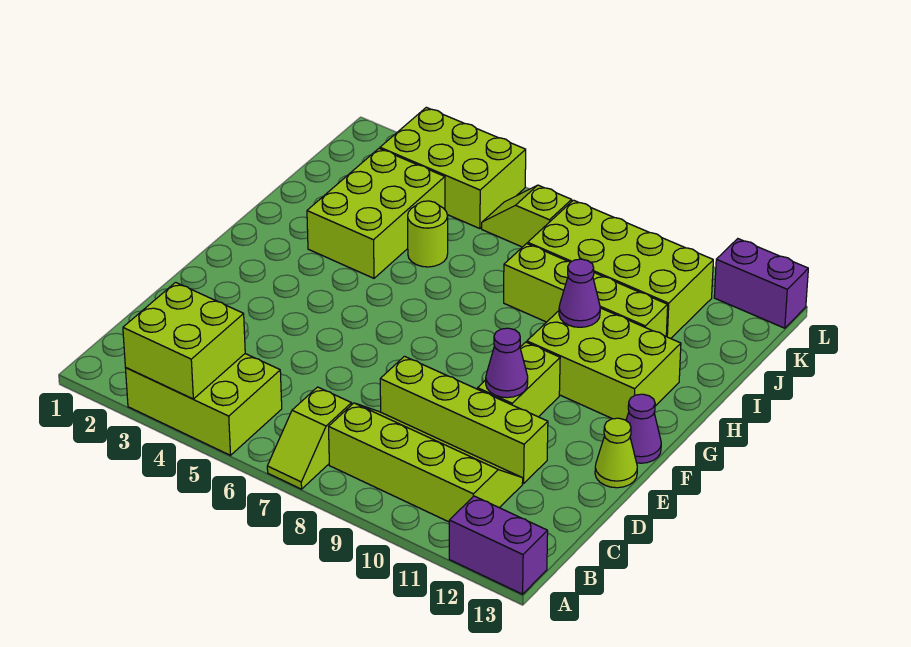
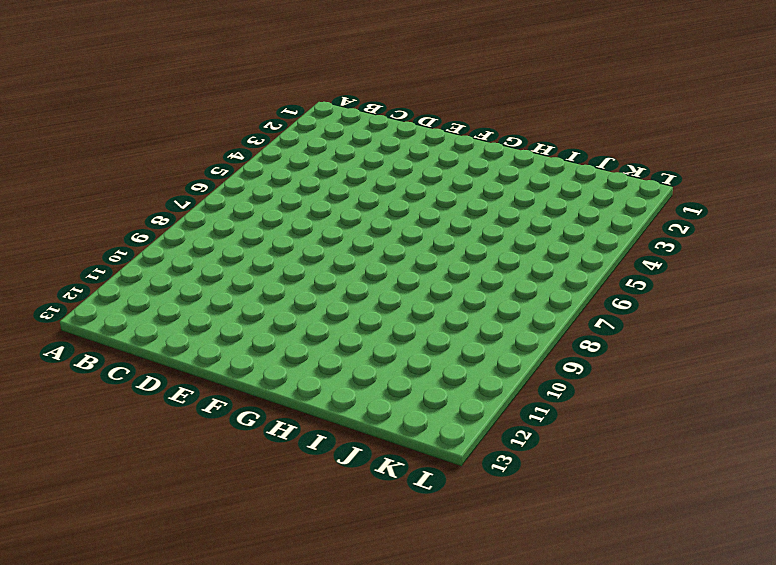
none -> lime brick A3:B5 level 1
none -> lime slope A7:B7 level 1 top B
none -> purple brick A12:A13 level 1

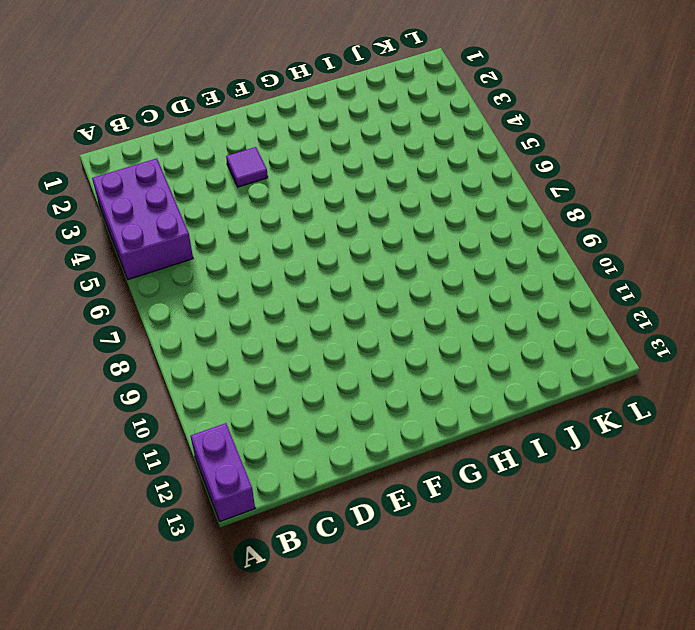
purple brick A3:B5 level 1 -> lime brick A3:B5 level 1
purple tile E3 level 1 -> none
none -> lime slope A7:B7 level 1 top B
none -> lime slope B8:C11 level 1 top B
none -> lime brick D8:D11 level 1

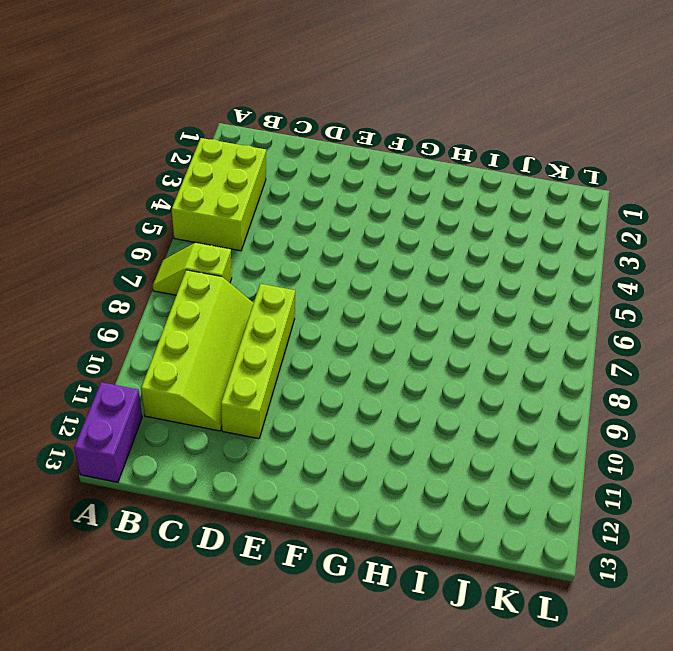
none -> lime brick E10:F10 level 1
none -> lime cone E13 level 1
none -> purple cone F13 level 1

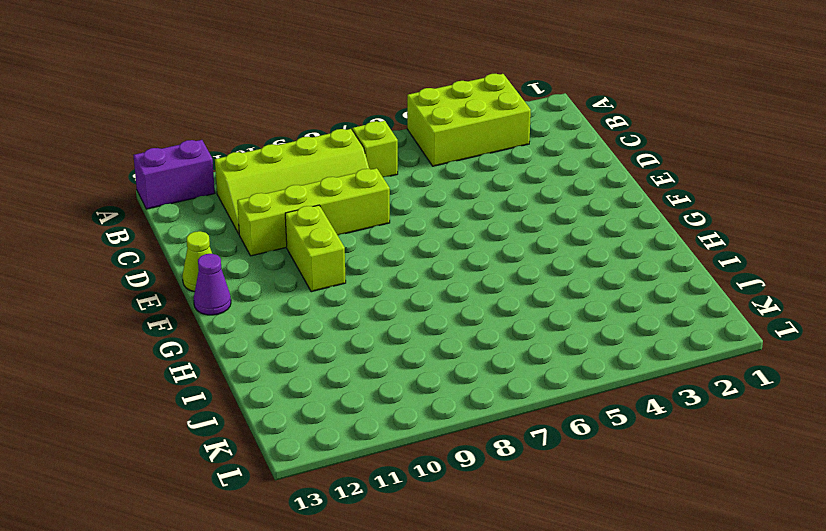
none -> lime brick G10:H12 level 1
none -> lime brick H3:J4 level 1
none -> lime round brick I5 level 1

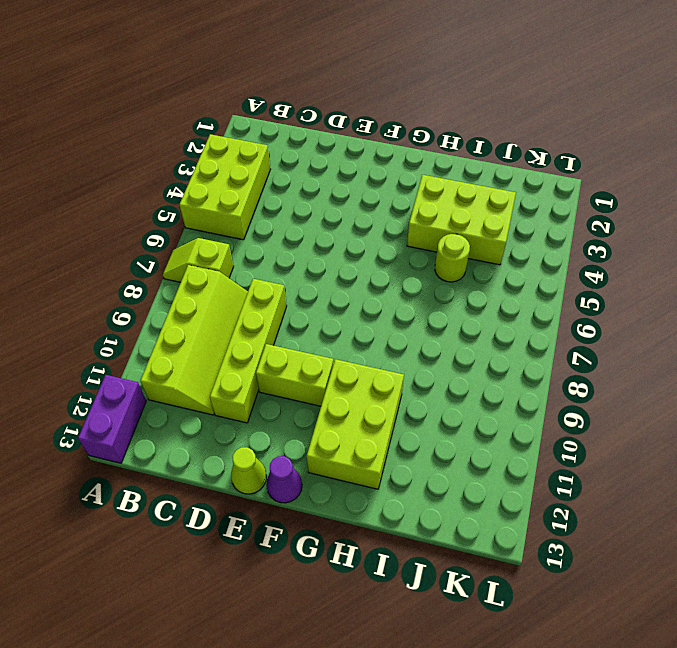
none -> lime brick I8:I11 level 1
none -> lime brick J8:K11 level 1
none -> lime brick K3:L5 level 1

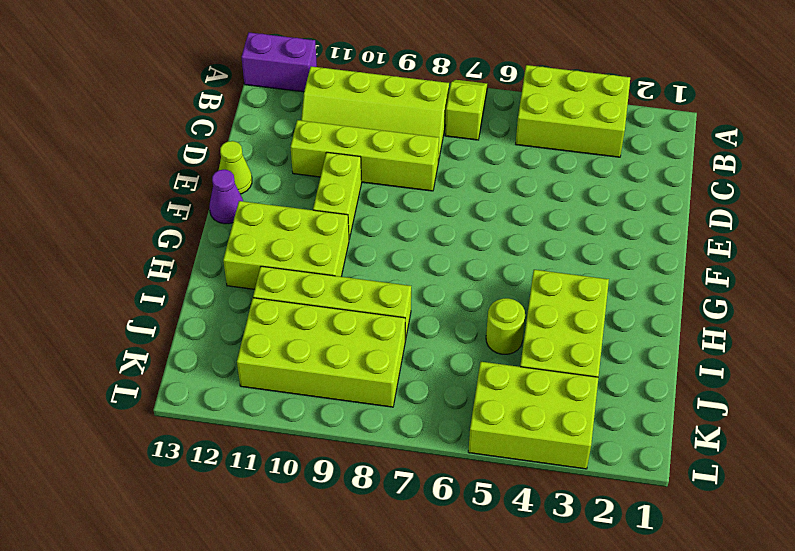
none -> lime slope K6:K7 level 1 top 7
none -> purple brick L12:L13 level 1
none -> lime brick A3:B4 level 2

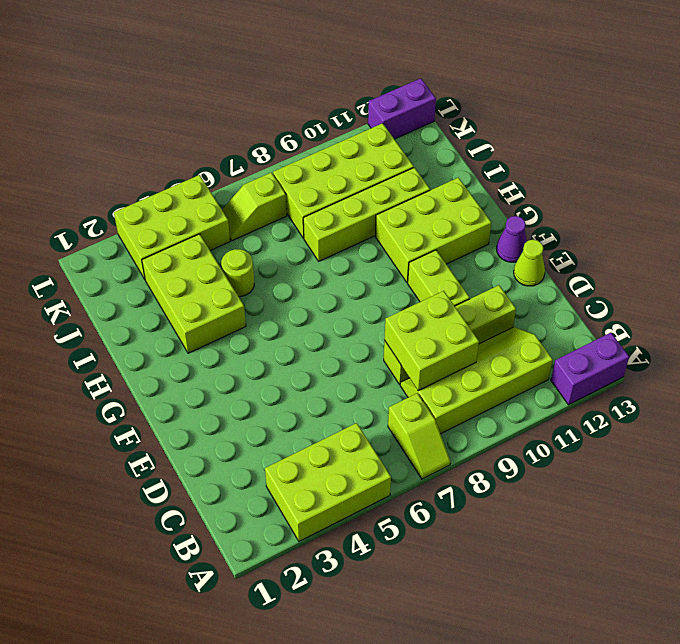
lime brick C8:D9 level 2 -> lime brick A3:B4 level 2
none -> purple cone E10 level 2
none -> purple cone H10 level 2

